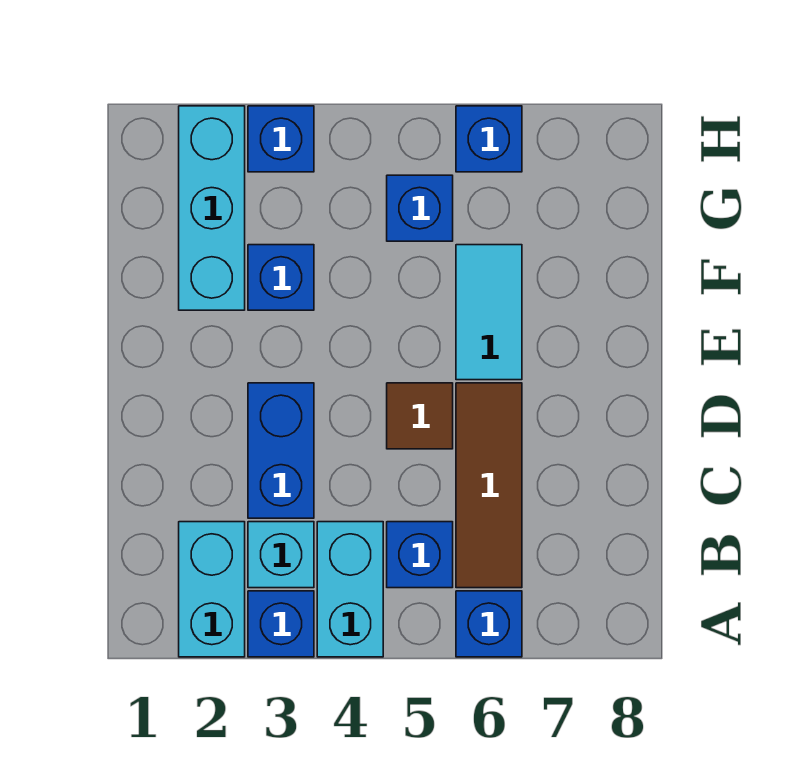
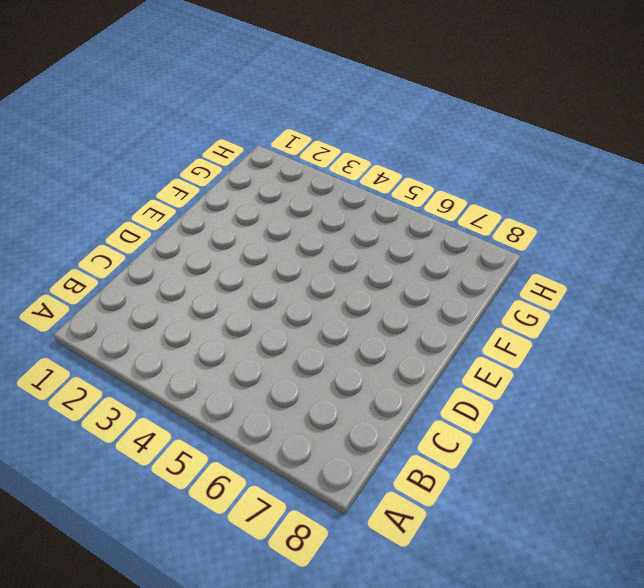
none -> cyan brick A2:B2 level 1
none -> blue brick A3 level 1
none -> cyan brick A4:B4 level 1

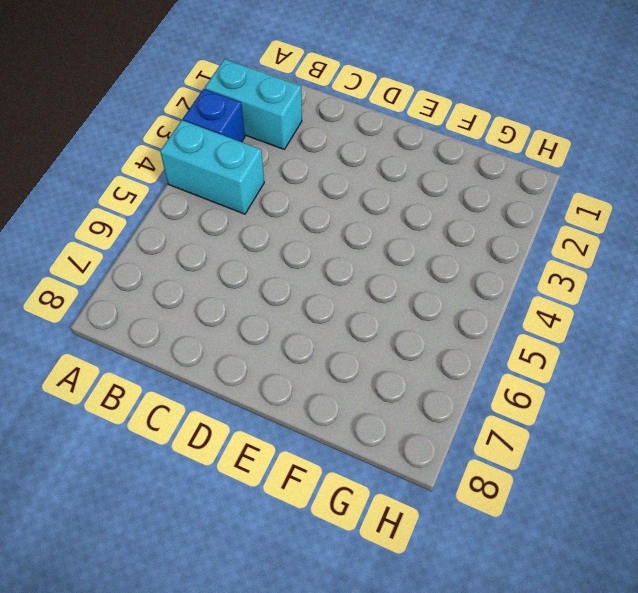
none -> blue brick A6 level 1
none -> cyan brick B3 level 1
none -> blue brick B5 level 1

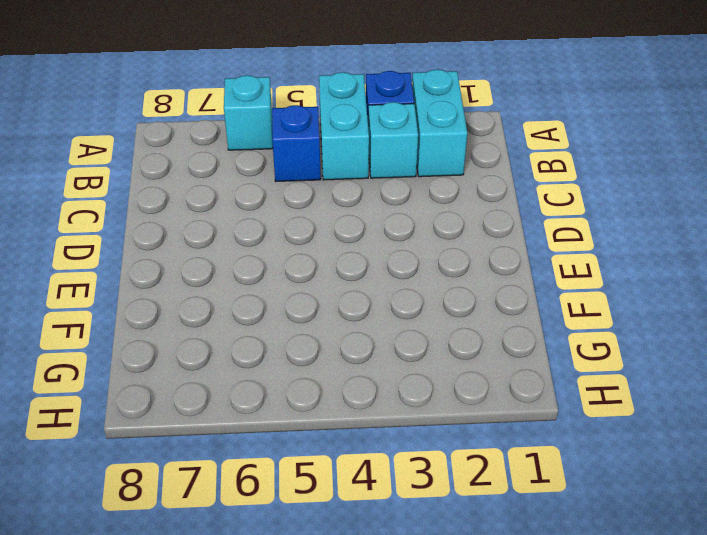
cyan brick A6 level 1 -> blue brick A6 level 1
none -> brown tile B6:D6 level 1
none -> blue brick C3:D3 level 1
none -> brown tile D5 level 1

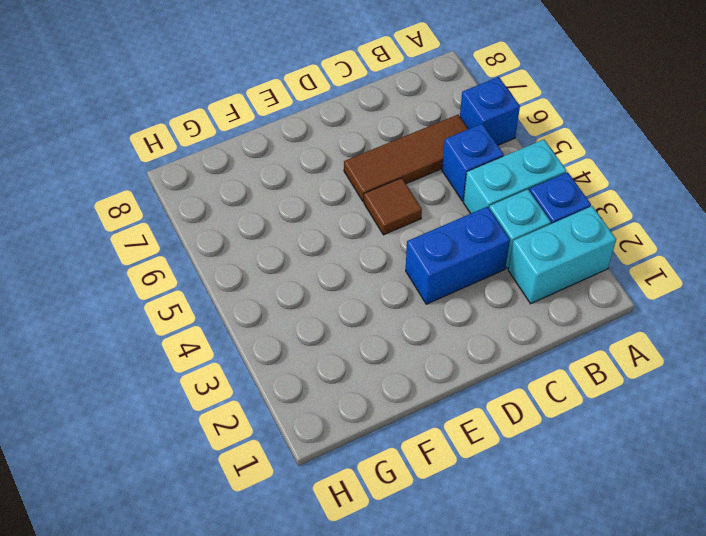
none -> cyan tile E6:F6 level 1
none -> cyan brick F2:H2 level 1
none -> blue brick F3 level 1

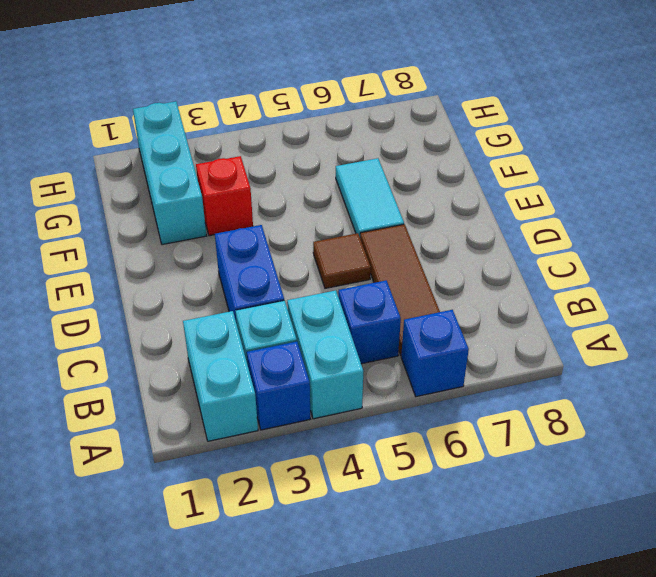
red brick F3 level 1 -> blue brick F3 level 1
none -> blue brick G5 level 1
none -> blue brick H3 level 1
none -> blue brick H6 level 1

